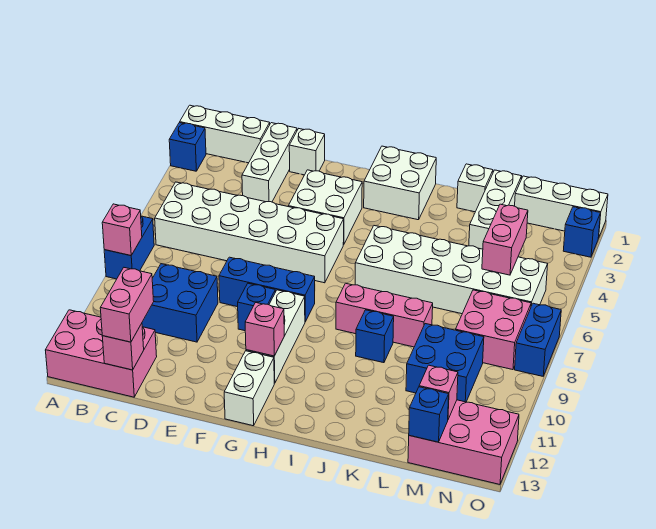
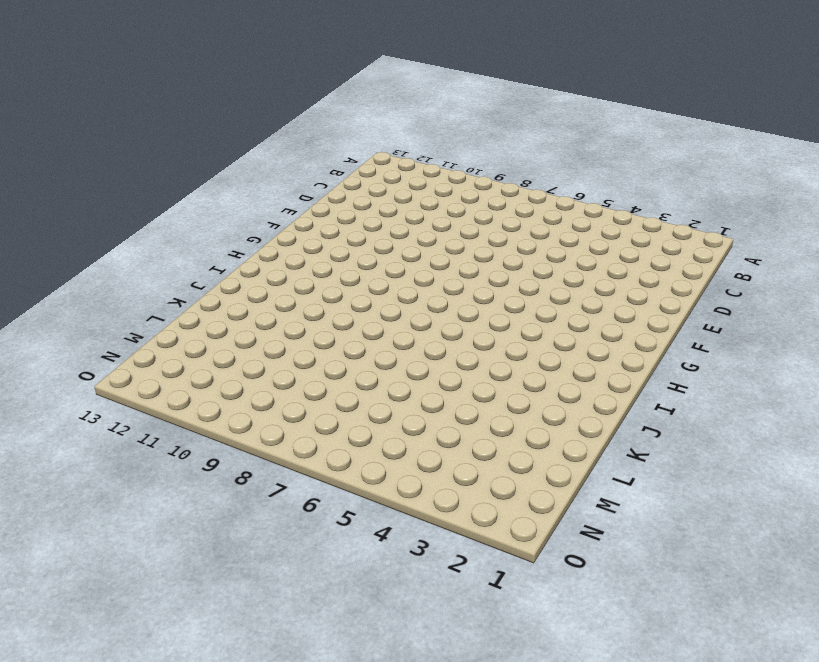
none -> white brick A1:C1 level 1
none -> blue brick A2 level 1
none -> blue brick A7:A8 level 1
none -> pink brick A12:C13 level 1

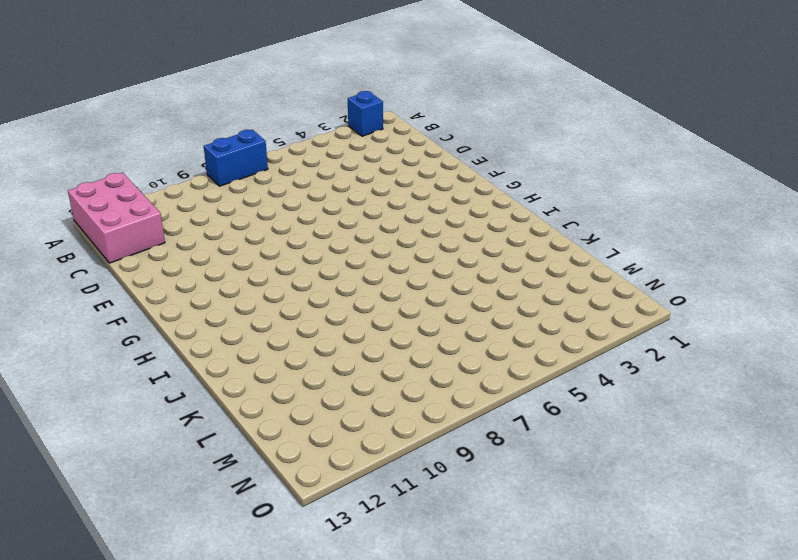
none -> white brick A1:C1 level 1
none -> white brick B5:G6 level 1
none -> blue brick C9:D10 level 1
none -> white brick D1:D3 level 1

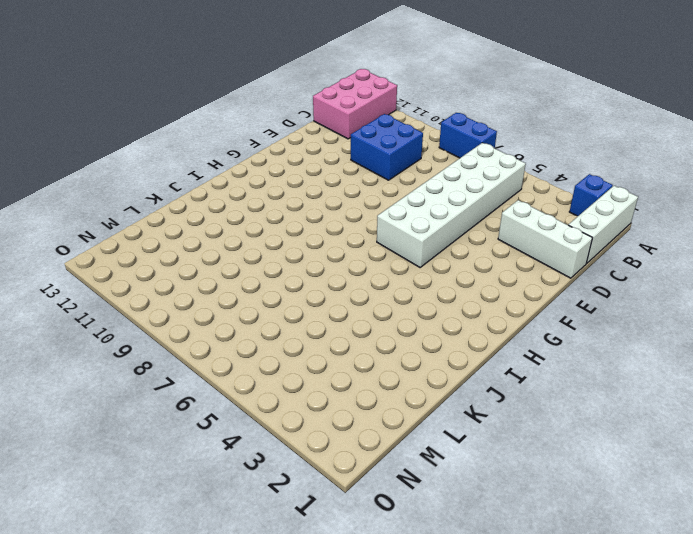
none -> white brick E1 level 1
none -> blue brick E8:G8 level 1
none -> white brick F3:G4 level 1
none -> blue brick F9 level 1

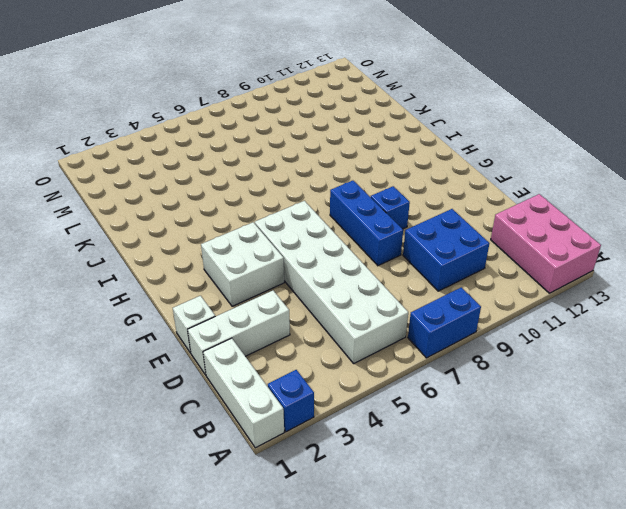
none -> white brick G9:G11 level 1
none -> white brick G12:G13 level 1
none -> white brick H1:I2 level 1
none -> white brick I5:N6 level 1

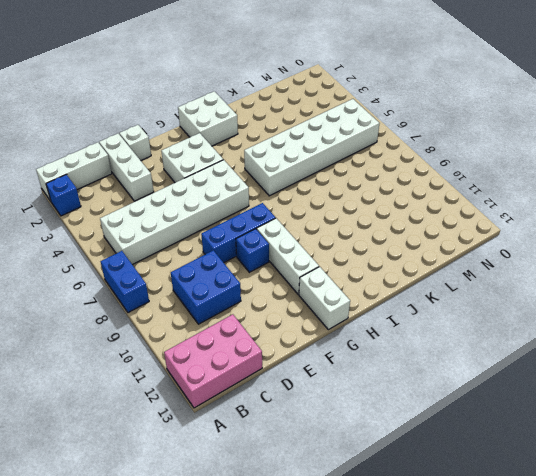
none -> pink brick I8:K8 level 1
none -> blue brick J9 level 1
none -> white brick K1 level 1
none -> white brick L1:L3 level 1

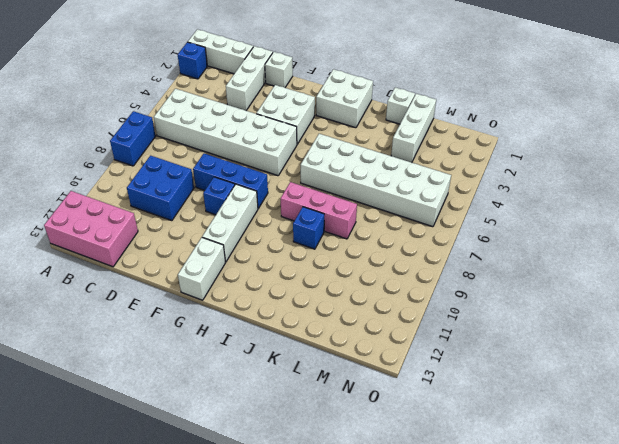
none -> blue brick L9:M10 level 1
none -> white brick M1:O1 level 1
none -> pink brick M7:N8 level 1
none -> pink brick M12:O13 level 1

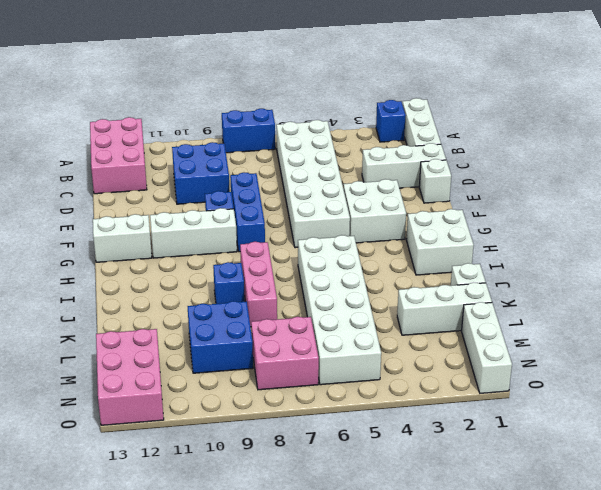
none -> blue brick O2 level 1
none -> blue brick O7:O8 level 1
none -> pink brick A8 level 2
none -> pink brick C13 level 2

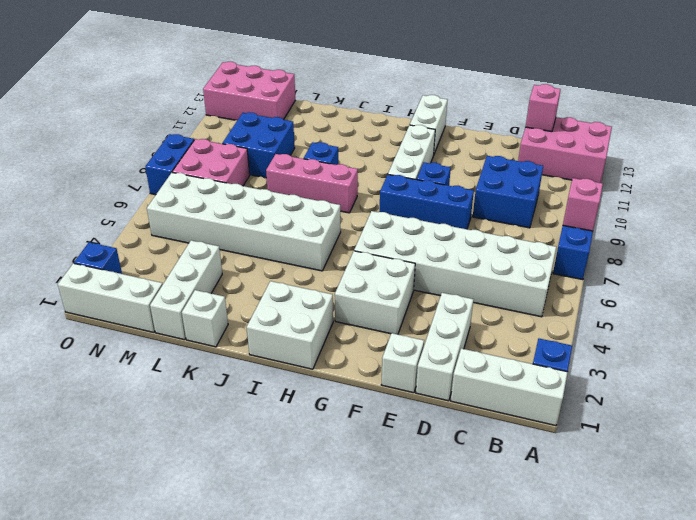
none -> pink brick G11 level 2
none -> pink brick M4:M5 level 2
none -> pink brick M12 level 2
none -> blue brick M13 level 2

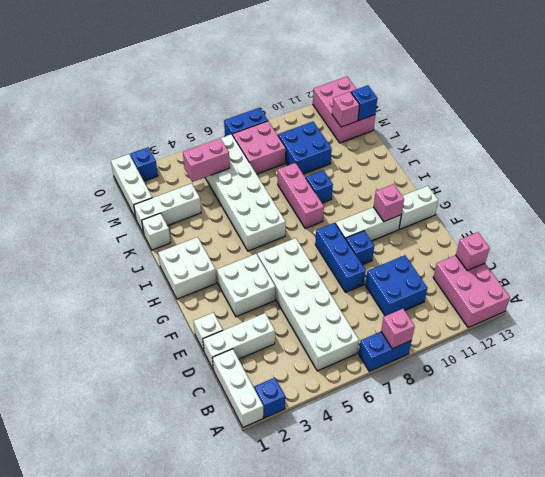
none -> pink brick C12:C13 level 3

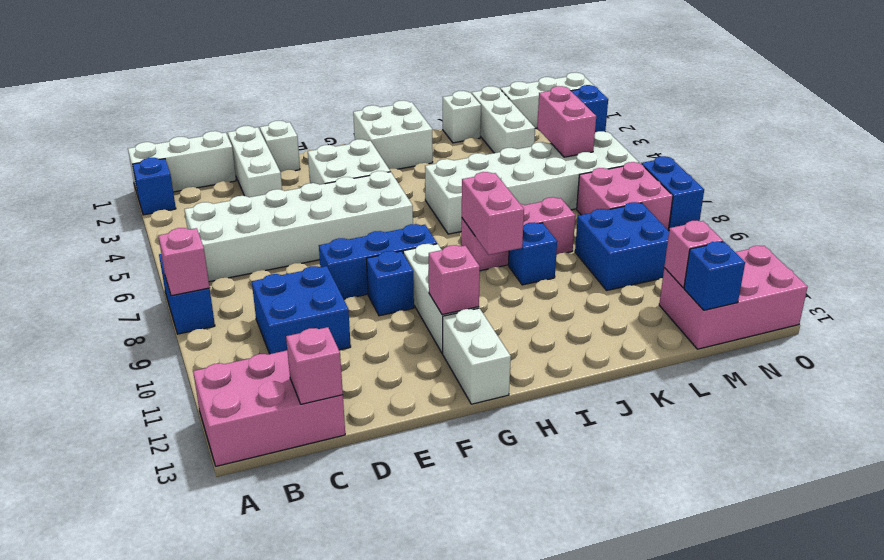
pink brick I8:I9 level 2 -> pink brick C12:C13 level 3

